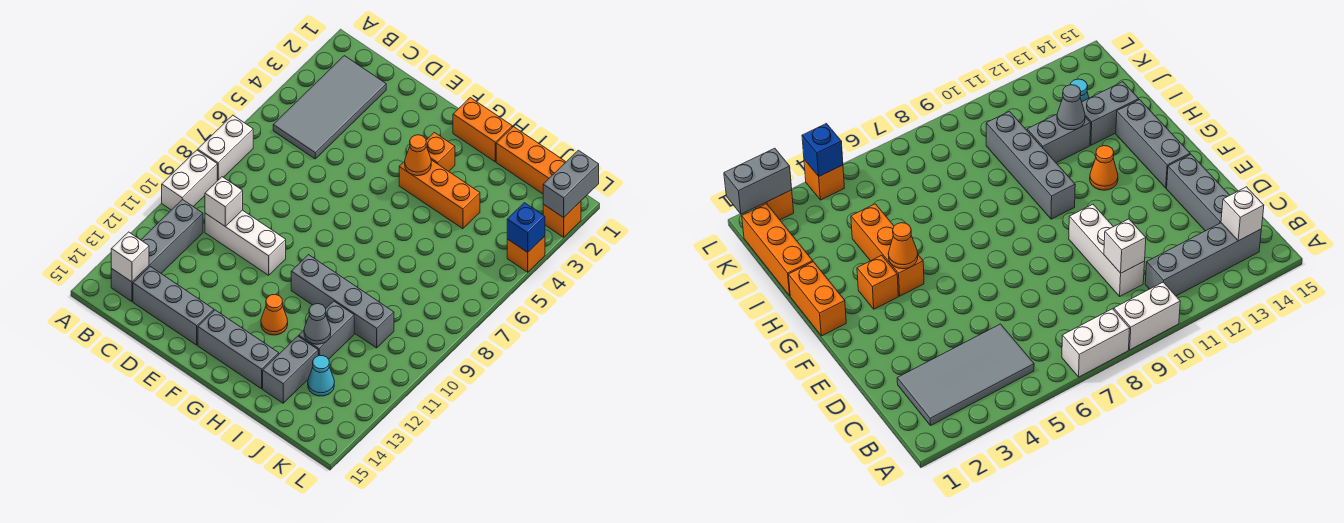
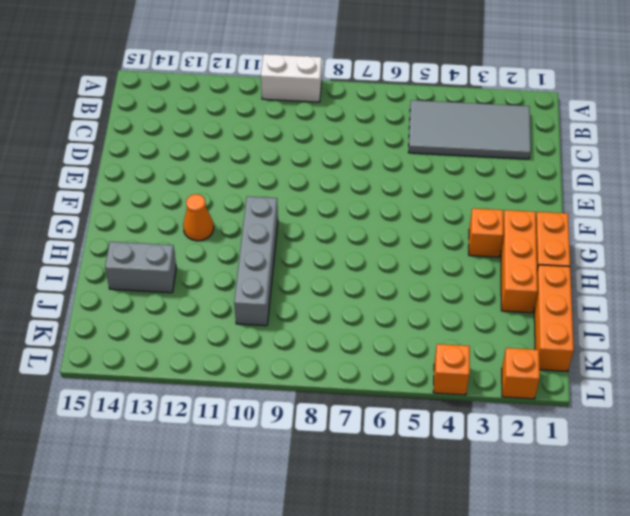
orange brick G2:I2 level 1 -> orange brick G4:I4 level 1
none -> white brick A7:A8 level 1
none -> grey brick B11:B14 level 1
none -> white brick C10:E10 level 1

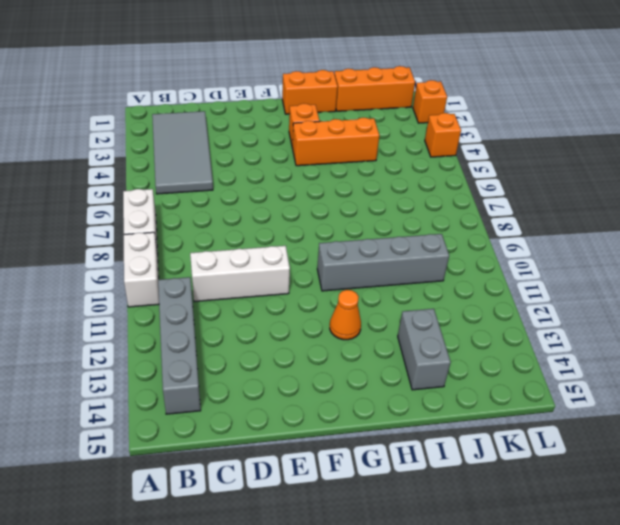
none -> grey brick C14:E14 level 1
none -> grey brick F14:H14 level 1
none -> grey brick I11:I12 level 1

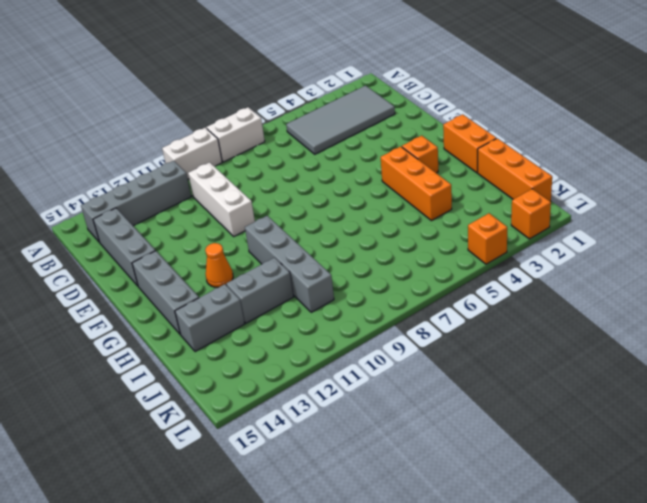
none -> cyan cone J13 level 1
none -> white brick B14 level 2
none -> white brick C10 level 2

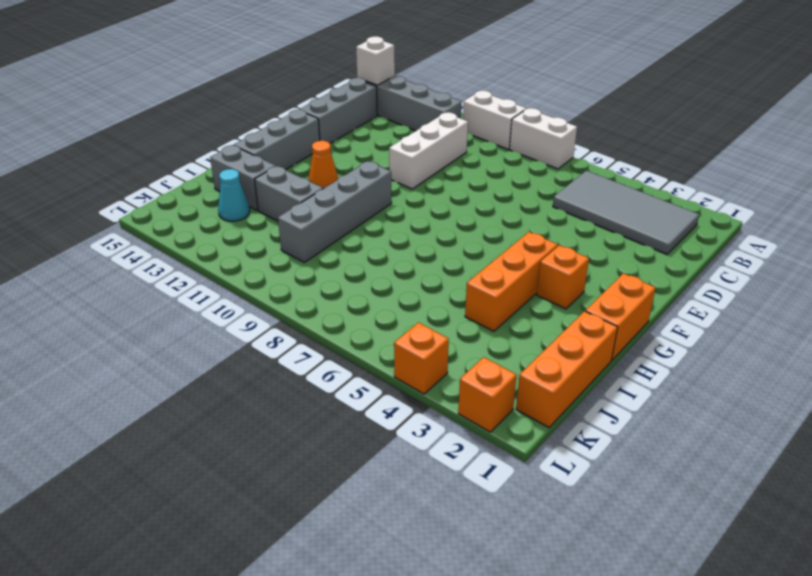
none -> white brick C10 level 2
none -> orange cone G4 level 2
none -> grey cone I12 level 2

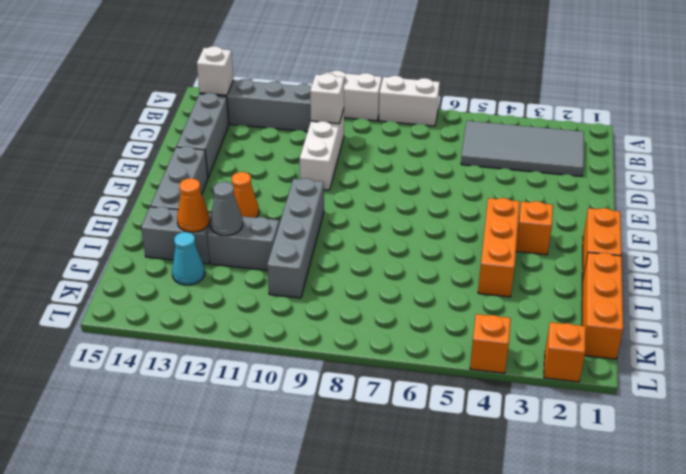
orange cone I13 level 2 -> orange cone G4 level 2
none -> grey brick L1:L2 level 2
none -> blue brick L4 level 2

